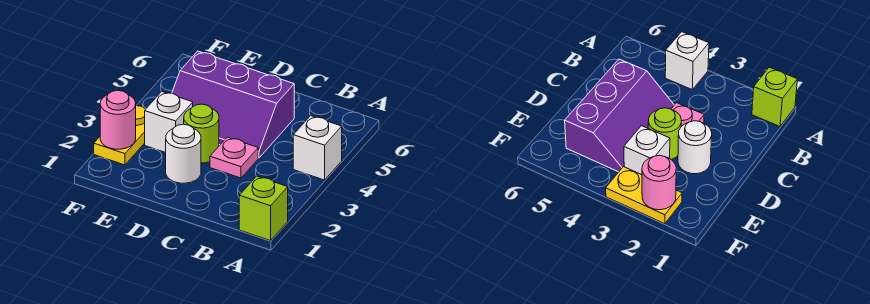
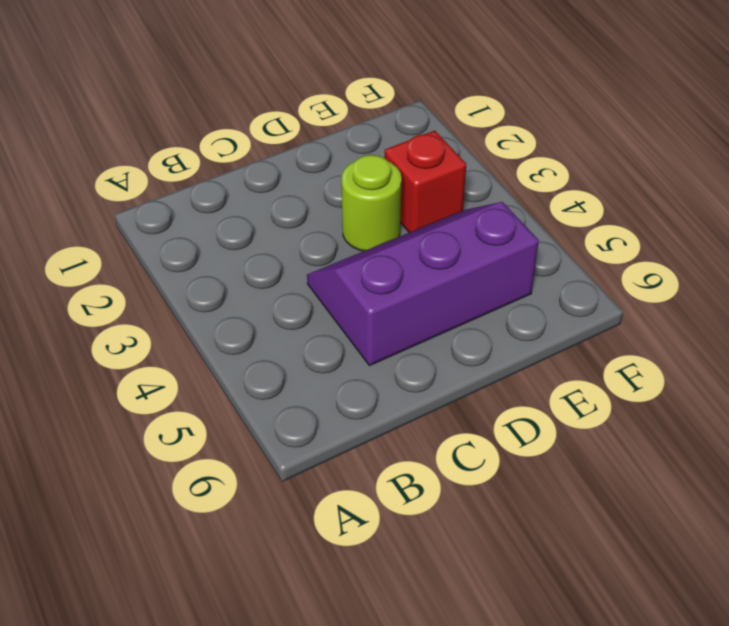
red brick E3 level 1 -> white brick E3 level 1
none -> lime brick A1 level 1
none -> white brick A4 level 1

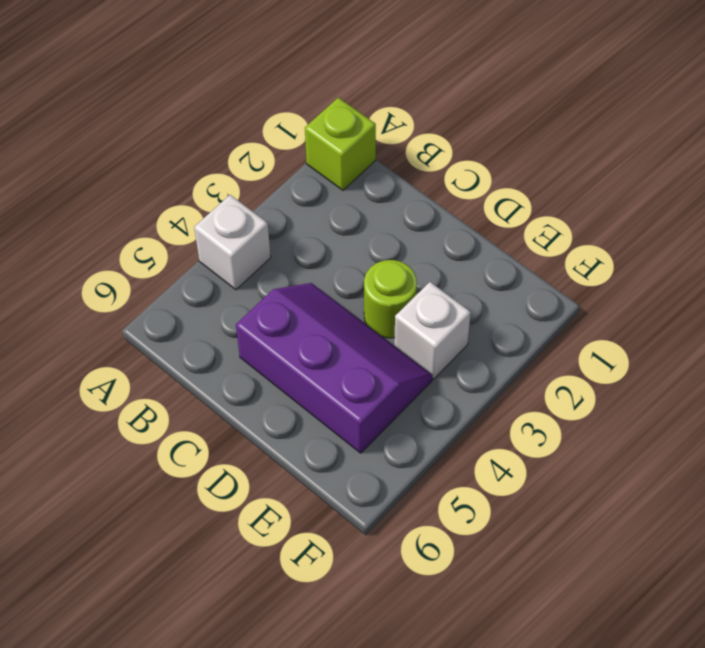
none -> pink plate C3 level 1
none -> white round brick D2 level 1

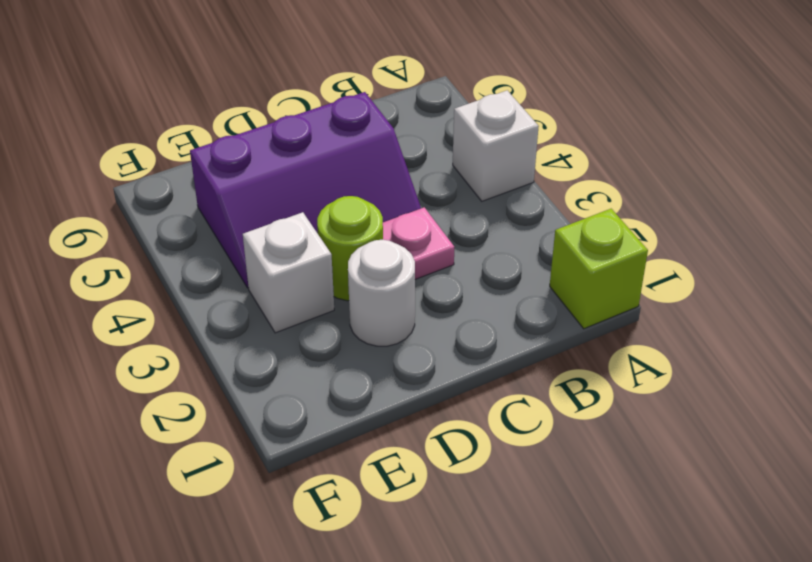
none -> yellow plate F2:F3 level 1
none -> pink round brick F2 level 2

